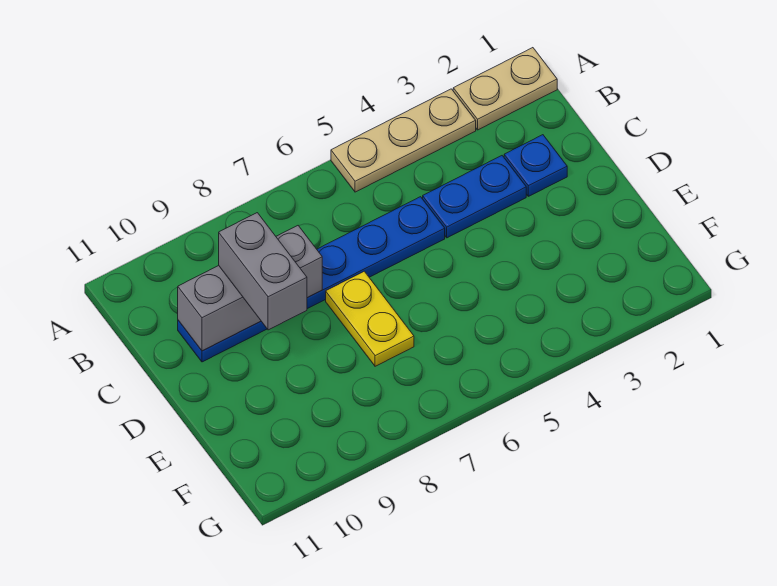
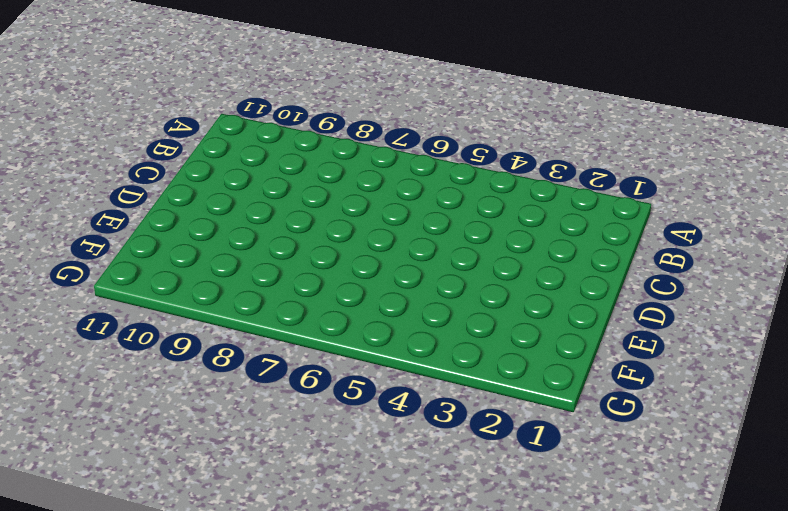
none -> tan plate A1:A2 level 1
none -> tan plate A3:A5 level 1

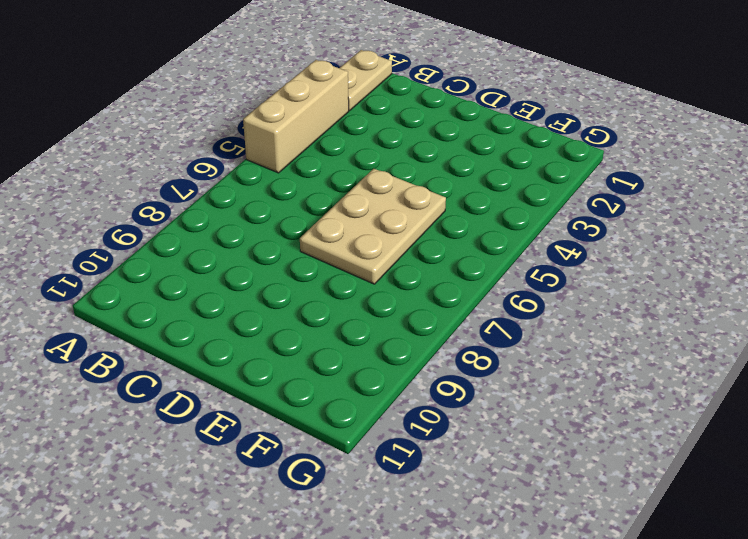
tan brick A3:A5 level 1 -> tan plate A3:A5 level 1
tan plate D5:E7 level 1 -> yellow plate D7:E7 level 1
none -> blue plate C2 level 1
none -> blue plate C3:C4 level 1

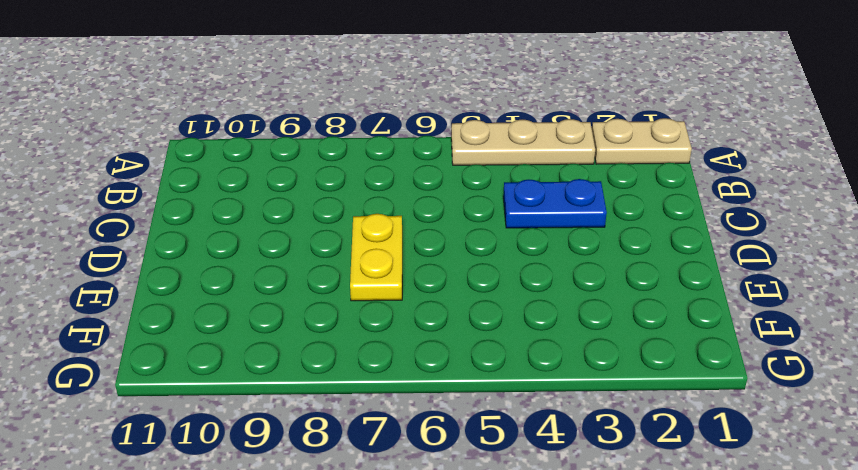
none -> blue plate C2 level 1
none -> blue plate C5:C10 level 1

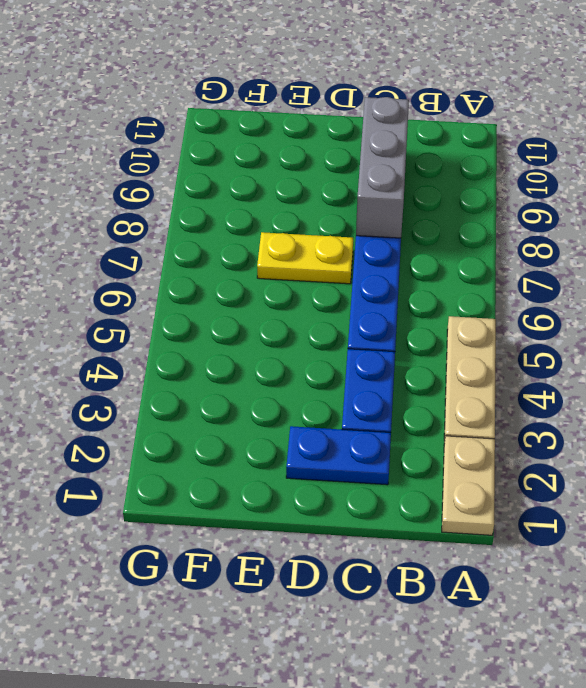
blue plate C2:D2 level 1 -> blue plate C2 level 1
none -> grey brick C9:D9 level 3

